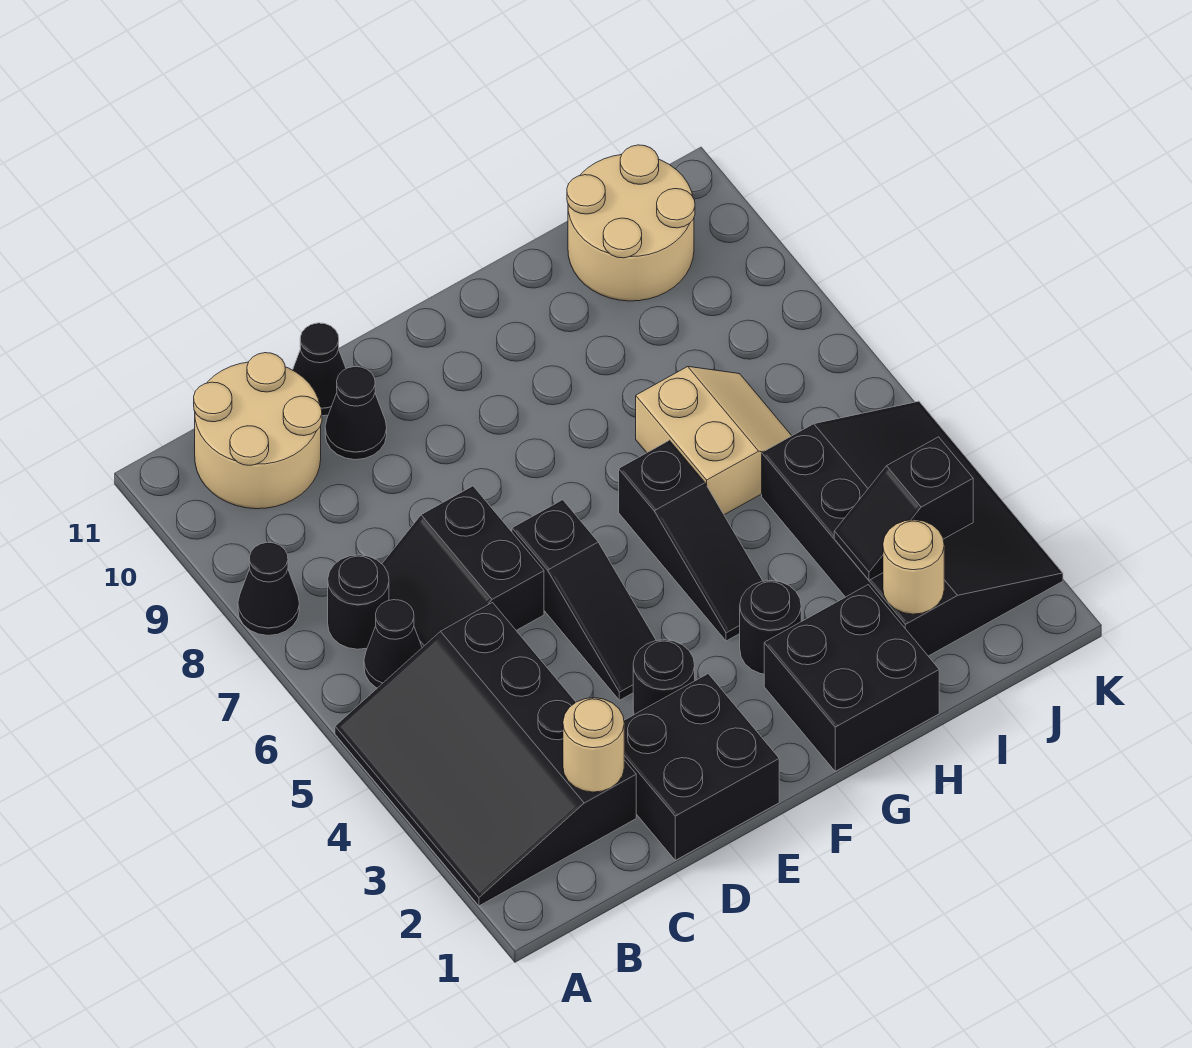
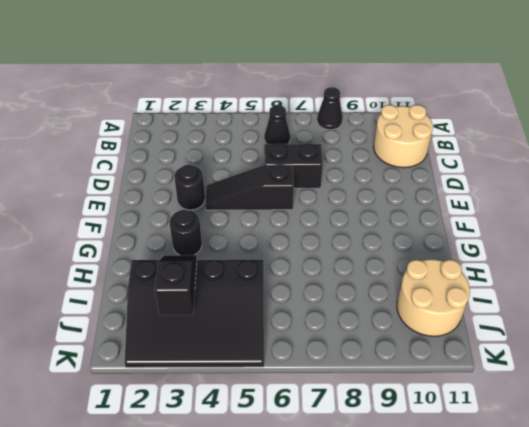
none -> black slope A2:C5 level 1 top C
none -> black round brick B7 level 1
none -> black brick D1:E2 level 1

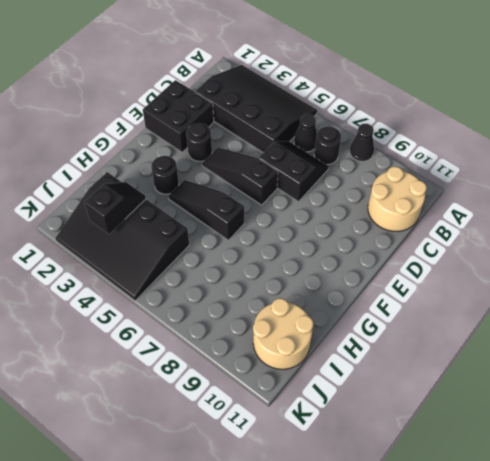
none -> black cone D10 level 1
none -> black cone D11 level 1
none -> black brick G1:H2 level 1

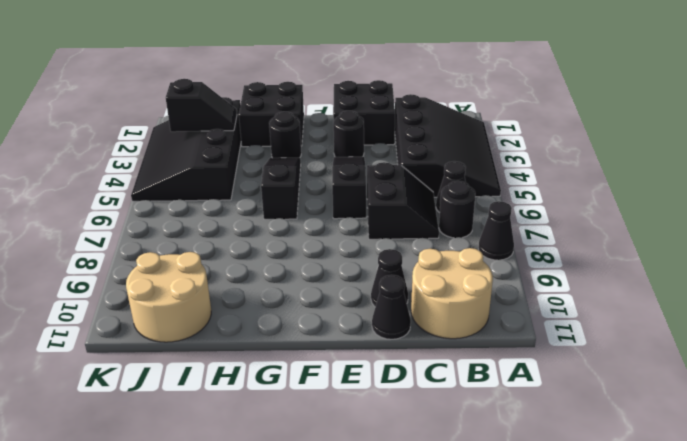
none -> tan slope H6:I7 level 1 top H
none -> tan round brick C2 level 2
none -> tan round brick I2 level 2

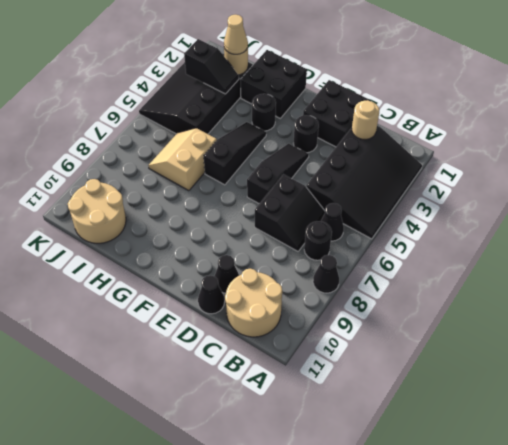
tan cone I2 level 3 -> none

